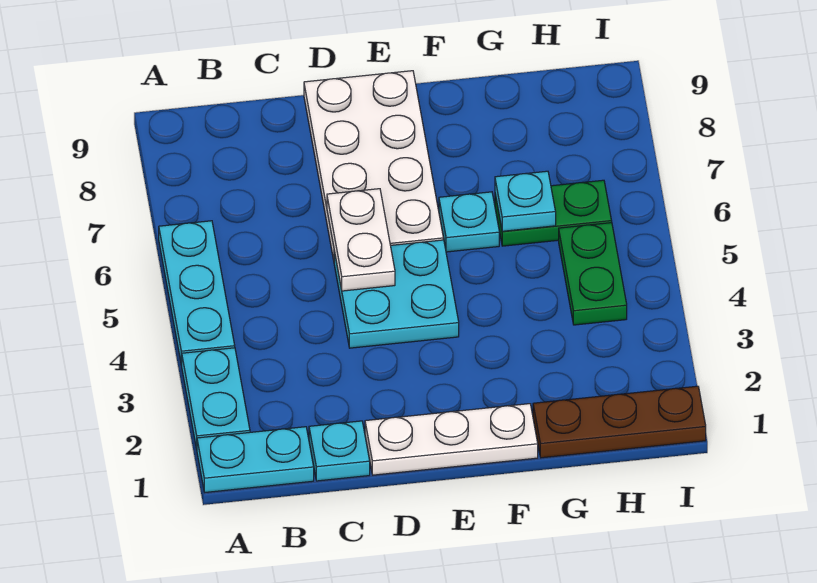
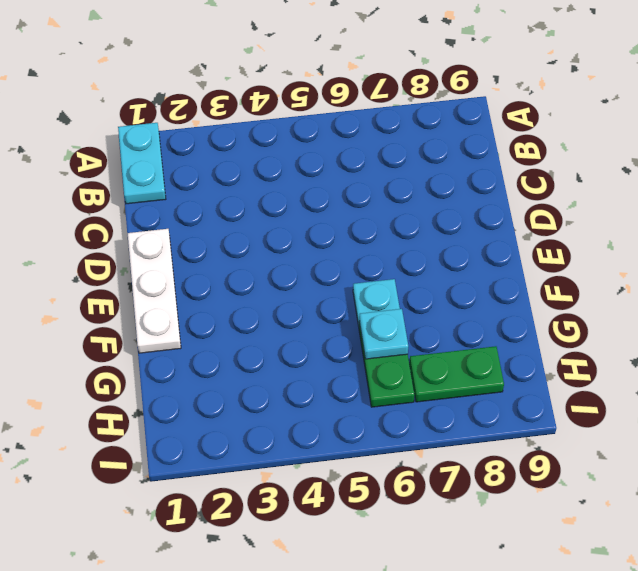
green plate H7:H8 level 1 -> green plate H4:H5 level 1
none -> cyan plate A2:A3 level 1
none -> cyan plate A4:A6 level 1
none -> cyan plate C1 level 1

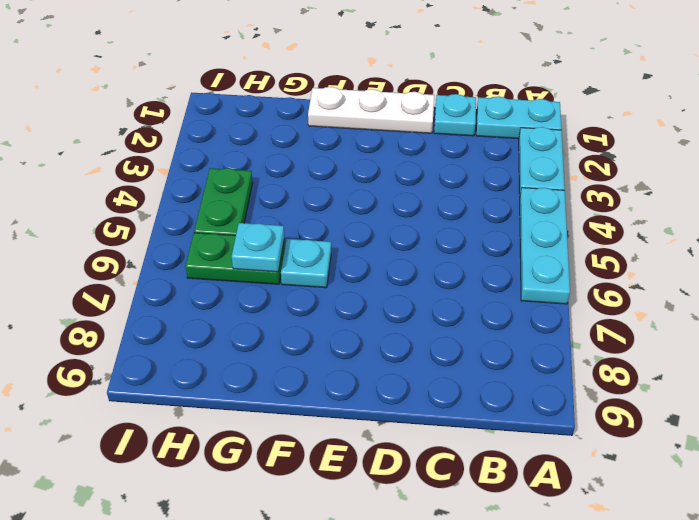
none -> cyan plate D4:E5 level 1
none -> white plate D6:E9 level 1
none -> brown plate G1:I1 level 1

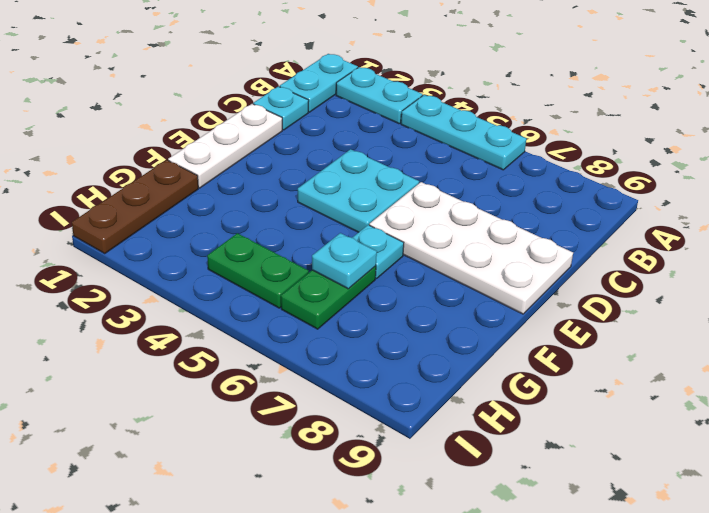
none -> white plate D5:D6 level 2

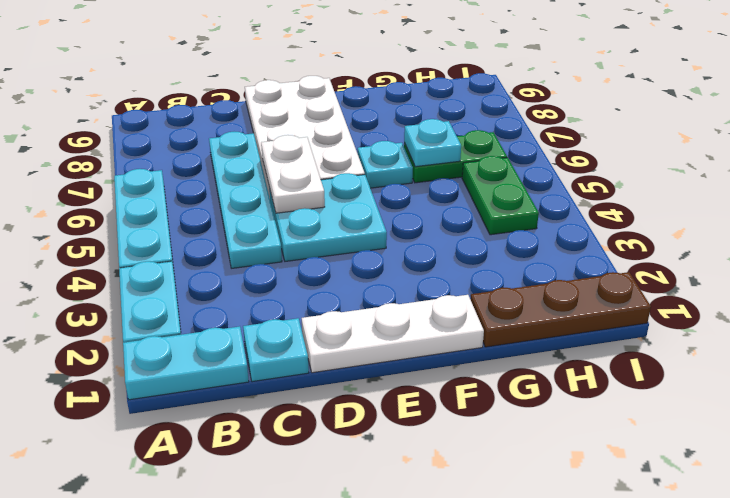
cyan plate C4:C7 level 1 -> none

